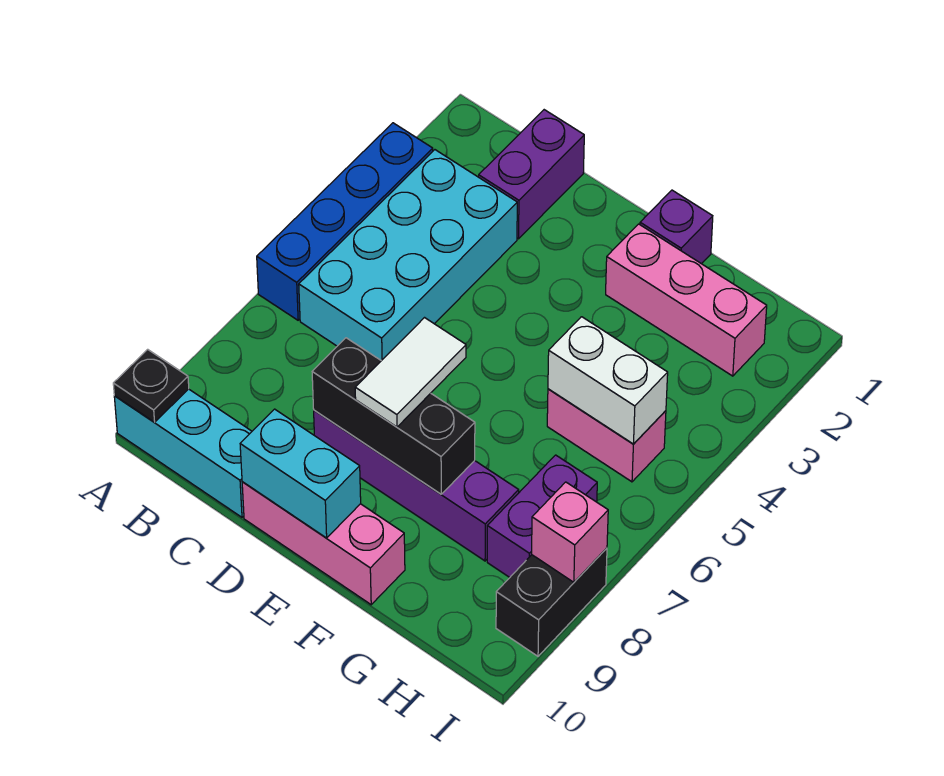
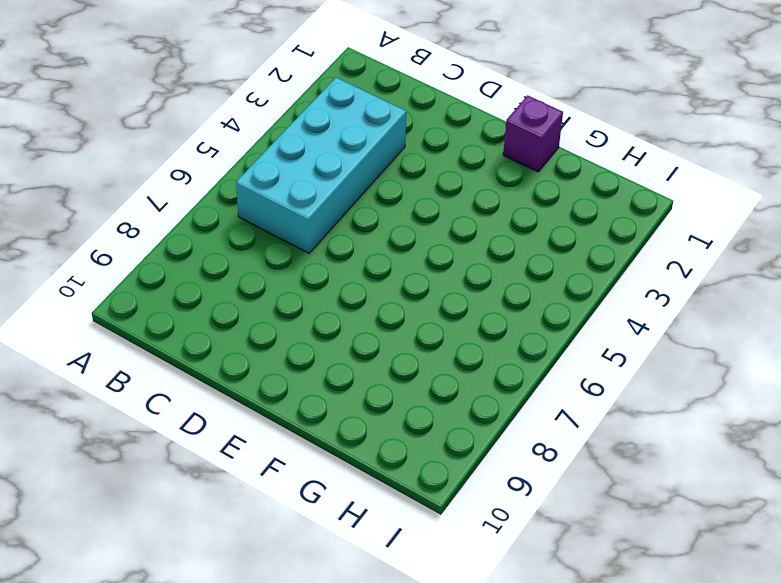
none -> blue brick A3:A6 level 1
none -> cyan brick A10:C10 level 1
none -> purple brick C1:C2 level 1

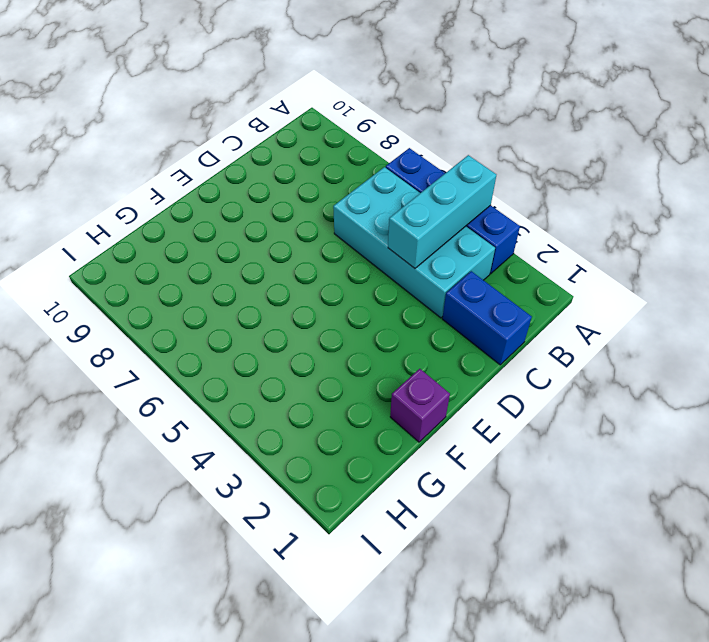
cyan brick A4:C4 level 2 -> cyan brick A10:C10 level 1
blue brick C1:C2 level 1 -> purple brick C1:C2 level 1
none -> purple brick D8:G8 level 1
none -> pink brick D10:F10 level 1
none -> pink brick F2:H2 level 1

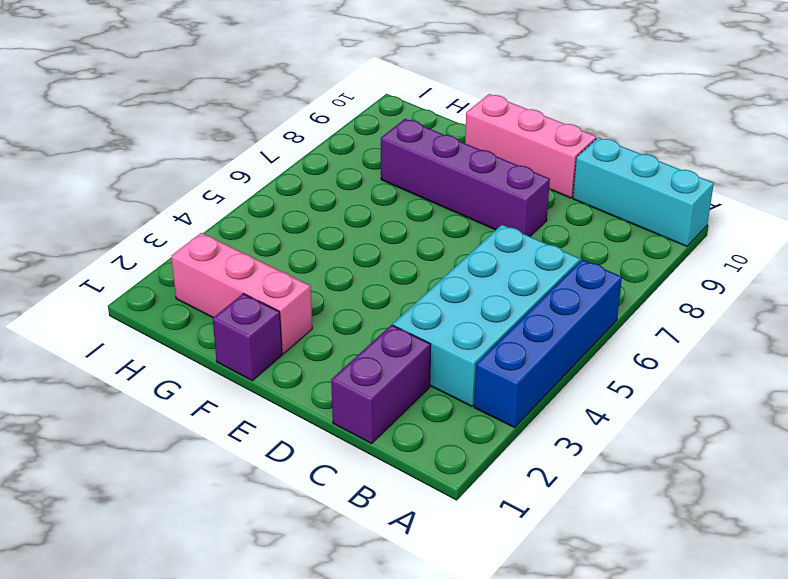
none -> pink brick G5:H5 level 1
none -> purple brick H7:H8 level 1
none -> black brick I8:I9 level 1

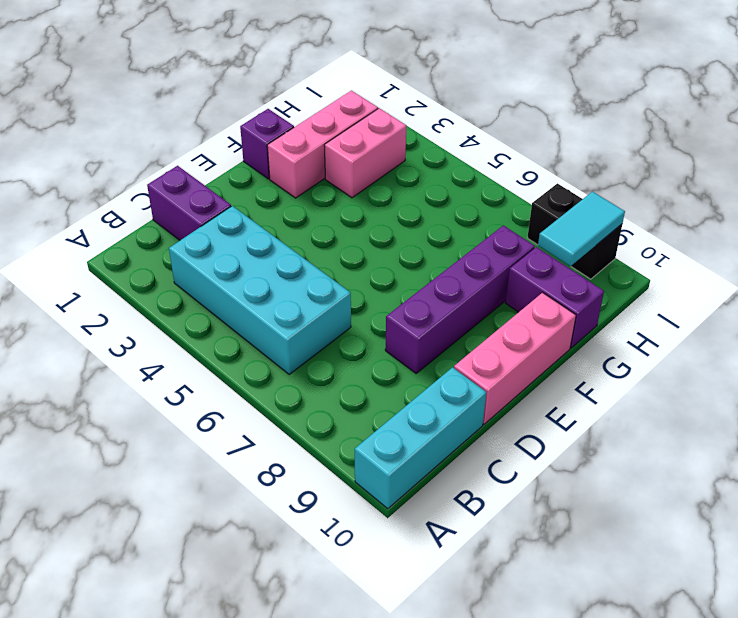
pink brick G3:H3 level 1 -> pink brick G5:H5 level 1
purple brick G9:G10 level 1 -> purple brick H7:H8 level 1
cyan tile H9:I9 level 2 -> none
none -> blue brick A3:A6 level 1
none -> black plate A10 level 2
none -> black brick D8:F8 level 2

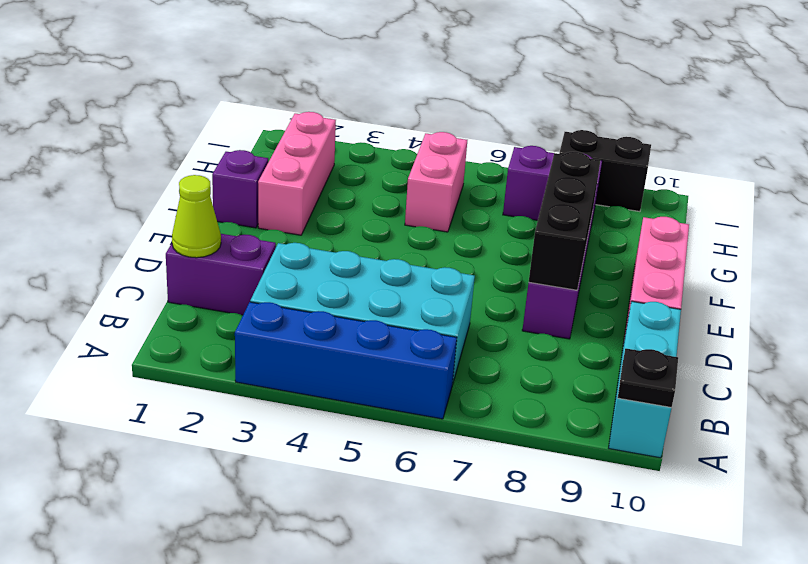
lime cone C1 level 2 -> none
none -> cyan brick D10:E10 level 2
none -> white brick G5:H5 level 2
none -> pink brick I8 level 2

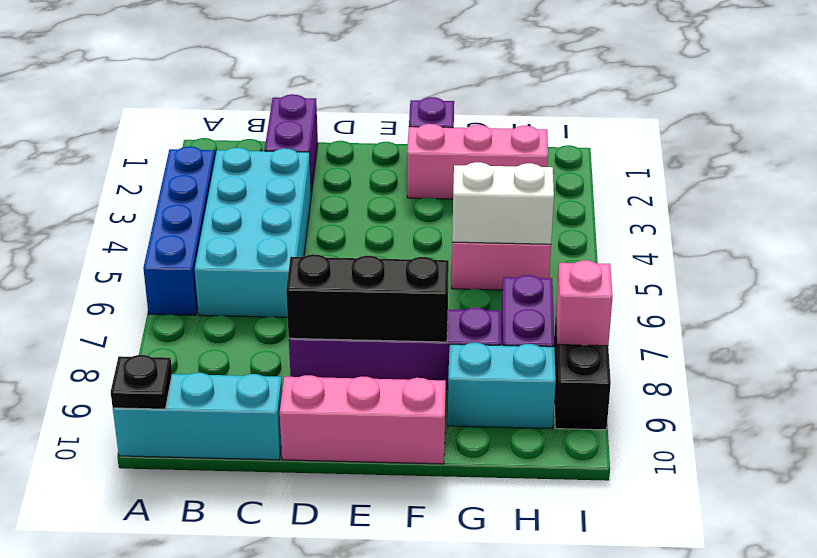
cyan brick G9:H9 level 1 -> cyan brick D10:E10 level 2
none -> white tile E7:E8 level 3

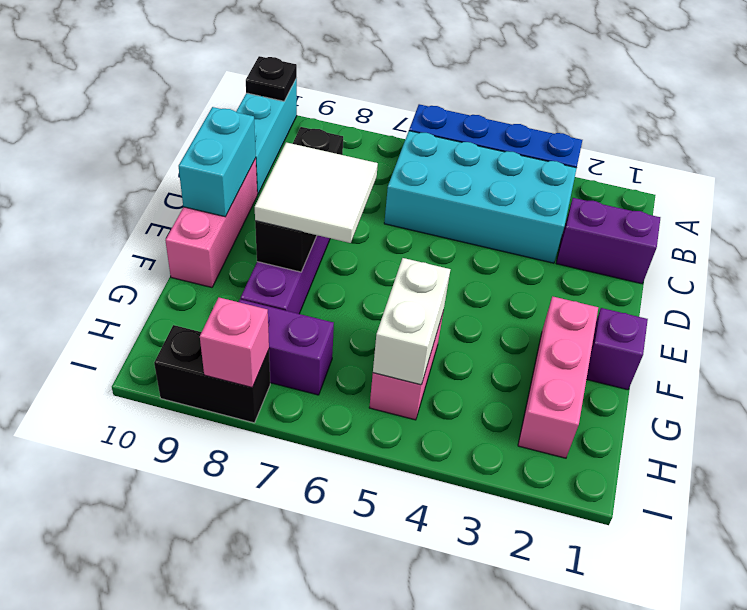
white tile E7:F8 level 3 -> white tile E7:E8 level 3

